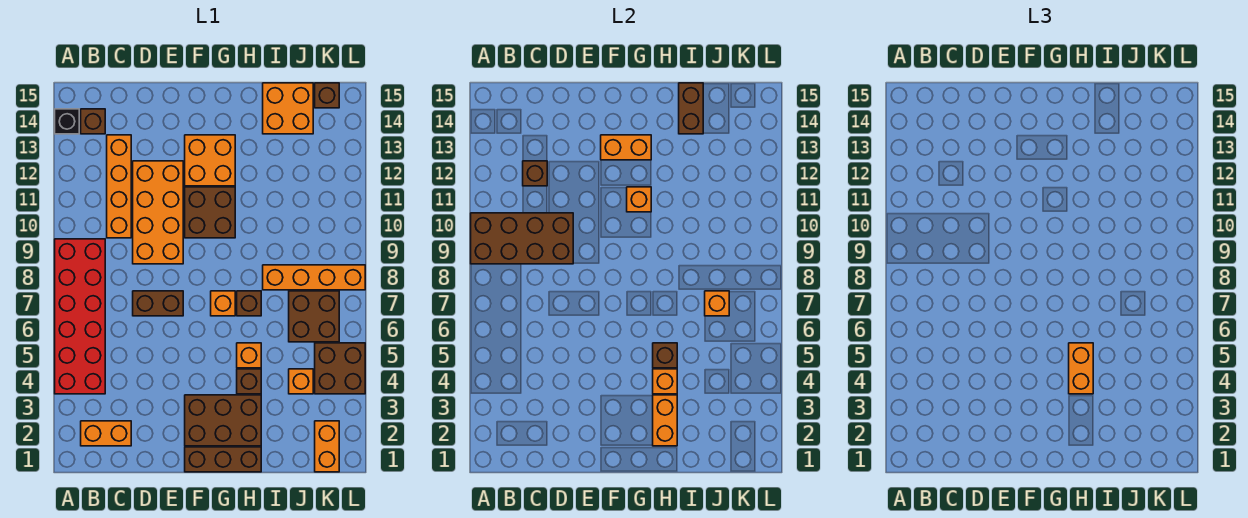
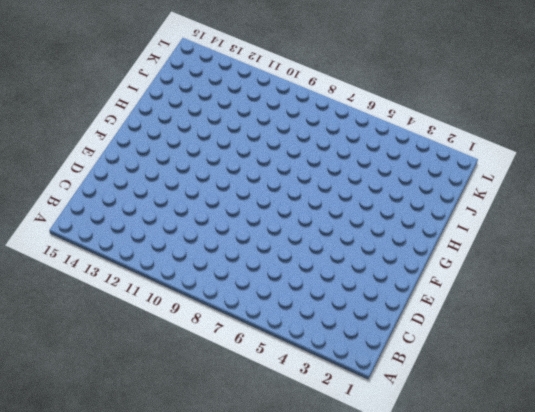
none -> red brick A4:B9 level 1
none -> black brick A14 level 1
none -> orange brick B2:C2 level 1
none -> brown brick B14 level 1

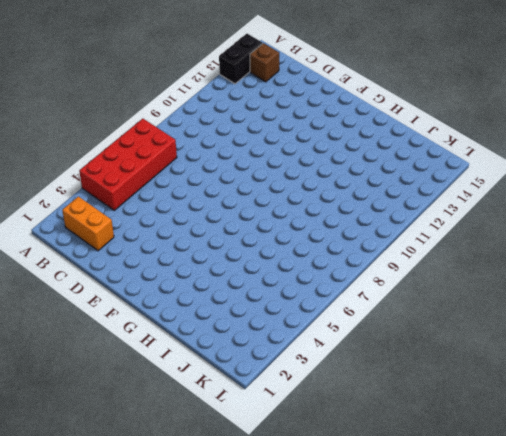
red brick A4:B7 level 1 -> red brick A4:B9 level 1
black brick A13:A14 level 1 -> black brick A14 level 1
none -> orange brick C10:C13 level 1
none -> brown brick D7:E7 level 1
none -> orange brick D9:E12 level 1
none -> brown brick F1:H1 level 1

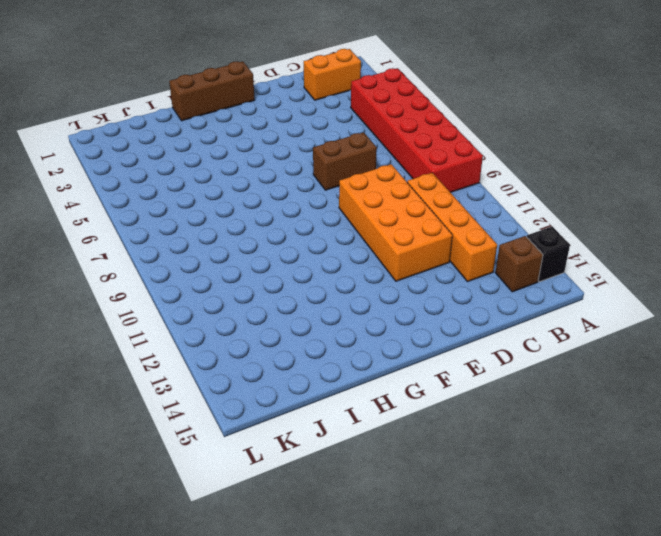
none -> brown brick F2:H3 level 1
none -> brown brick F10:G11 level 1
none -> orange brick F12:G13 level 1
none -> orange brick G7 level 1

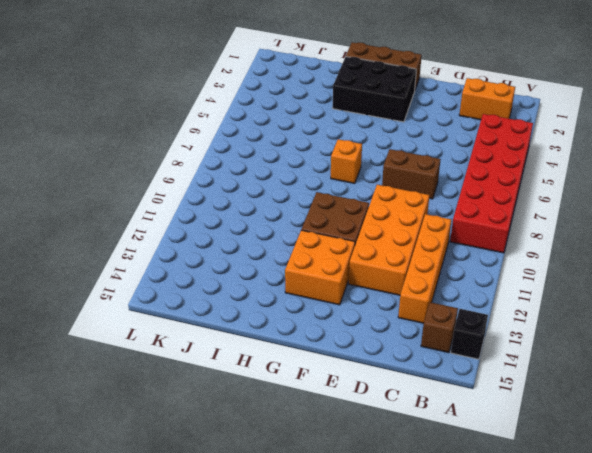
black brick F2:H3 level 1 -> brown brick F2:H3 level 1
none -> brown brick H4 level 1
none -> orange brick H5 level 1
none -> brown brick H7 level 1
none -> orange brick I8:L8 level 1

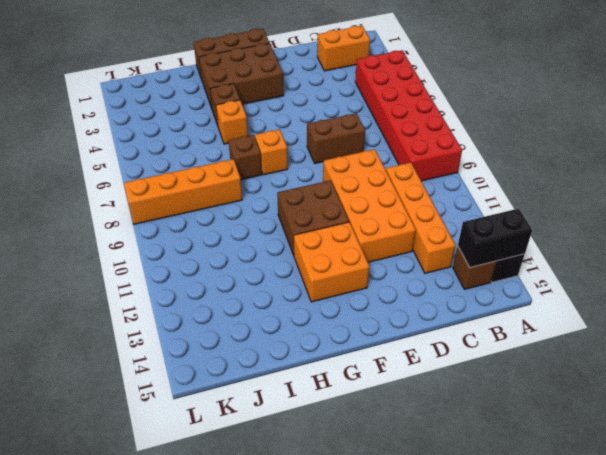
black brick A14:B14 level 2 -> none
none -> orange brick I14:J15 level 1
none -> orange brick J4 level 1
none -> brown brick J6:K7 level 1
none -> orange brick K1:K2 level 1

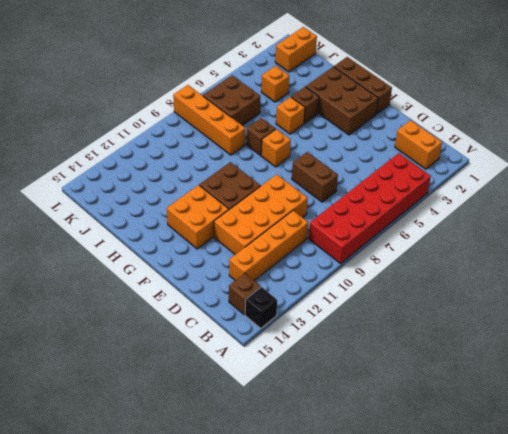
none -> orange brick I14:J15 level 1
none -> brown brick K4:L5 level 1
none -> brown brick K15 level 1
none -> brown brick A9:D10 level 2

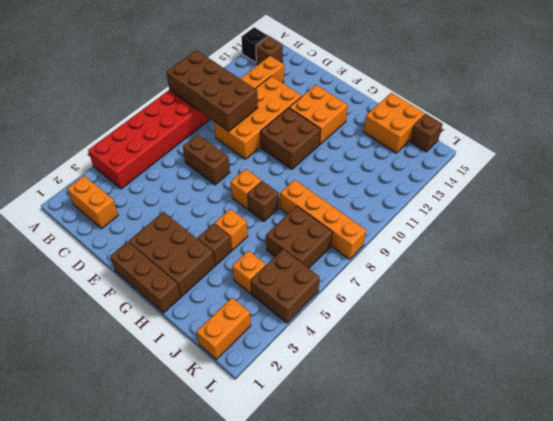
none -> brown brick C12 level 2
none -> orange brick F13:G13 level 2
none -> orange brick G11 level 2
none -> orange brick H2:H3 level 2

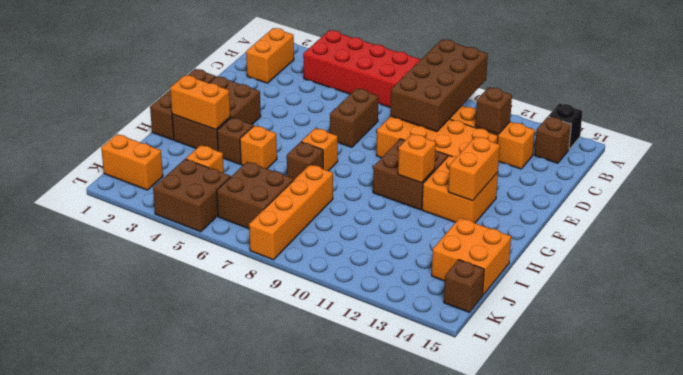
none -> orange brick H4 level 2
none -> brown brick H5 level 2
none -> brown brick I14:I15 level 2
none -> orange brick J7 level 2

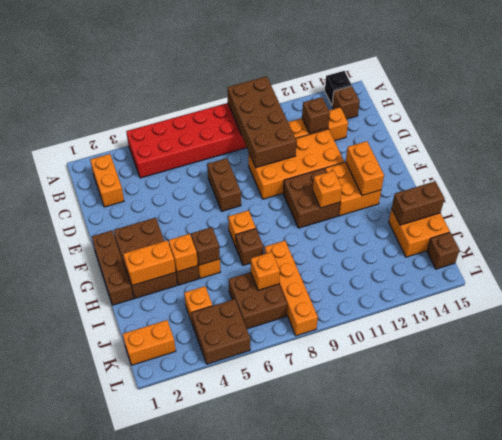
none -> orange brick H4:H5 level 3

